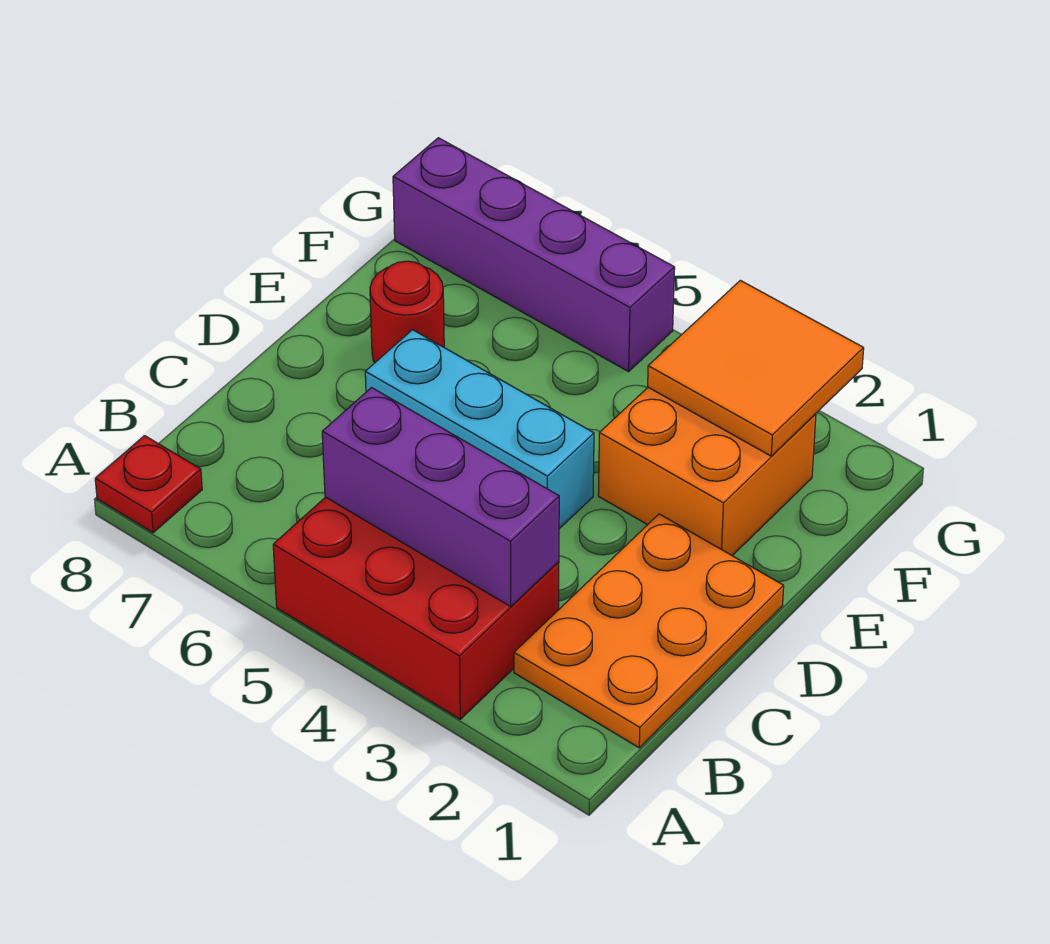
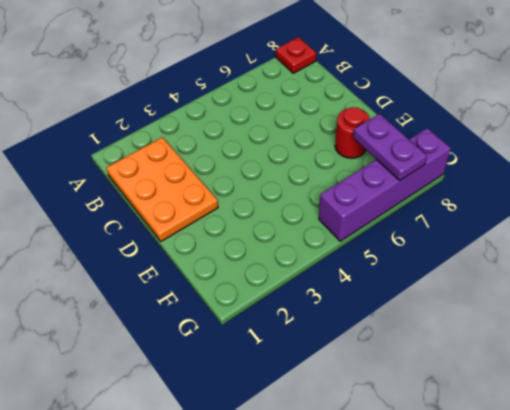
purple plate F7:G7 level 2 -> none
none -> red brick A3:B5 level 1
none -> cyan brick D4:D6 level 1

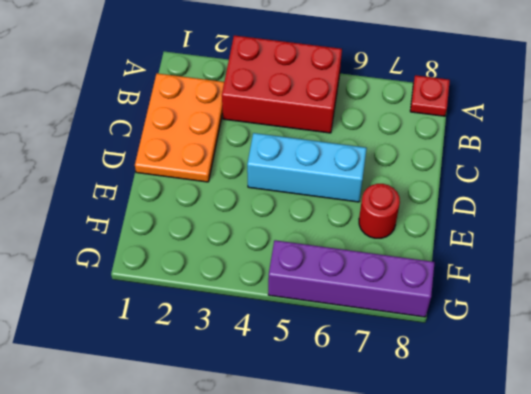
none -> orange brick E2:F3 level 1
none -> purple brick B3:B5 level 2

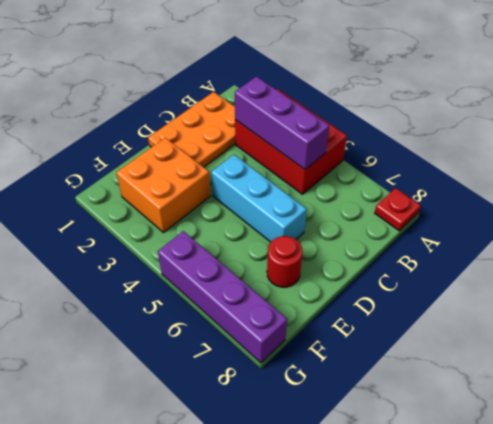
none -> orange tile F2:G3 level 2

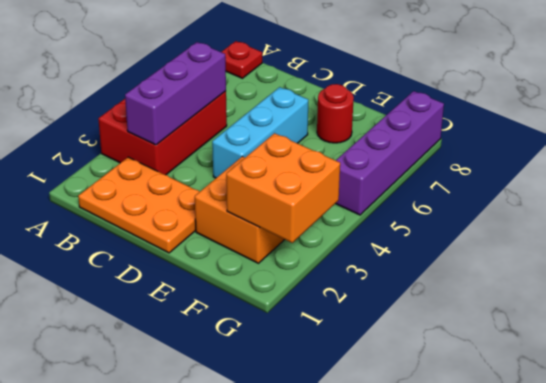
orange brick F2:G3 level 2 -> orange tile F2:G3 level 2

